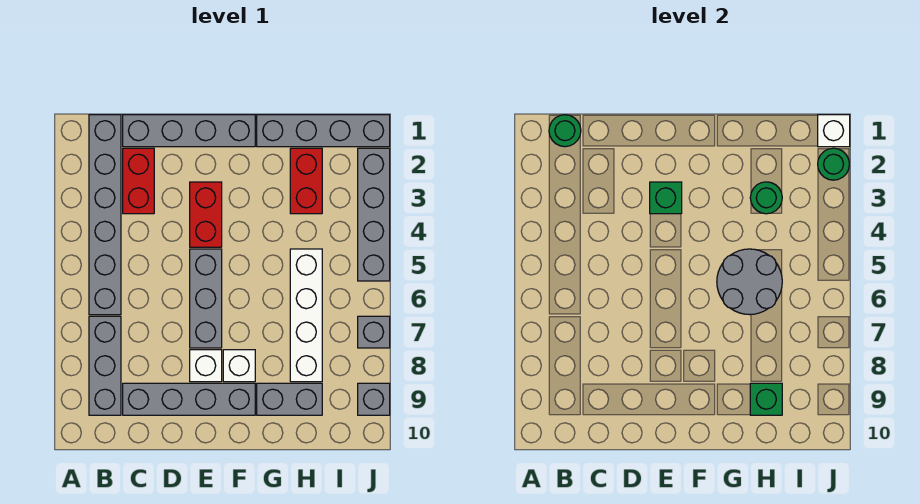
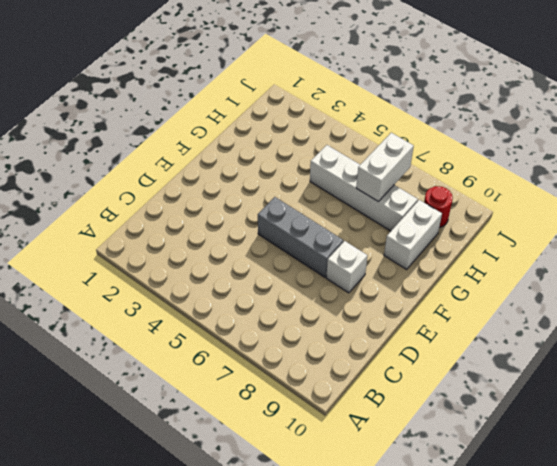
white brick G9:H9 level 1 -> grey brick G9:H9 level 1
white brick H7:I7 level 2 -> none
red round brick I9 level 1 -> none
none -> grey brick B1:B6 level 1
none -> grey brick B7:B9 level 1
none -> grey brick C1:F1 level 1

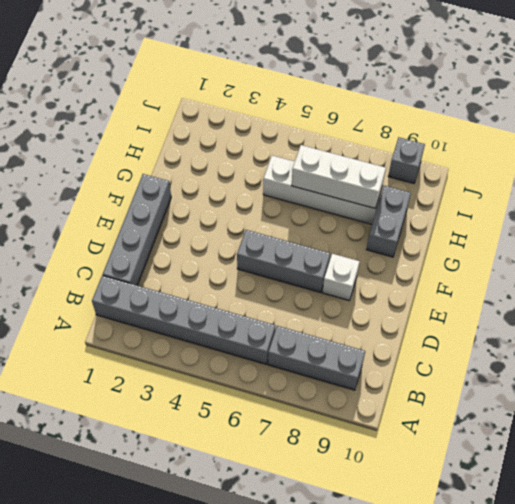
white brick H6:H8 level 2 -> grey round brick G5:H6 level 2
none -> red brick C2:C3 level 1
none -> grey brick C9:F9 level 1
none -> red brick E3:E4 level 1

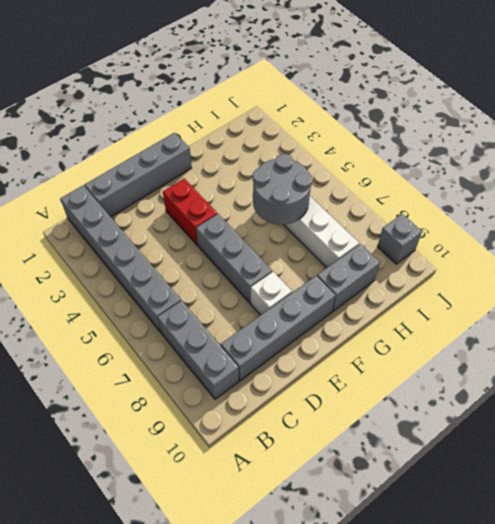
none -> red brick C2:C3 level 1
none -> white brick F8 level 1
none -> grey brick G1:J1 level 1

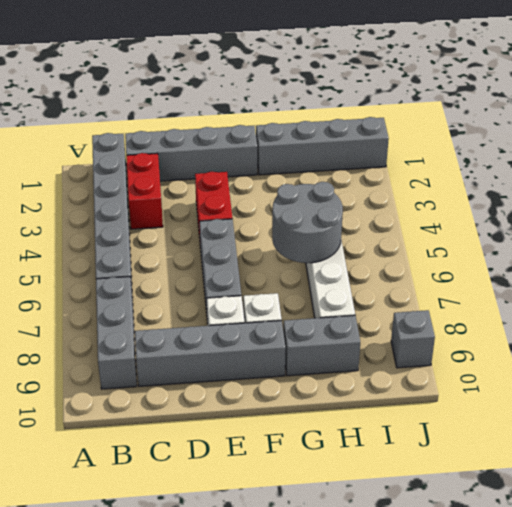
none -> red brick H2:H3 level 1
none -> grey brick J2:J5 level 1
none -> grey brick J7 level 1

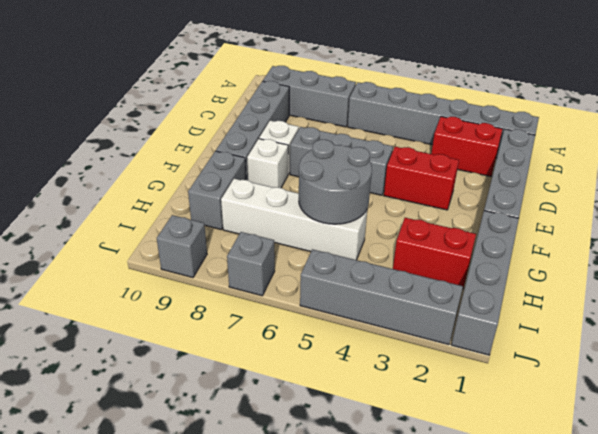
none -> green round brick B1 level 2
none -> green brick E3 level 2
none -> green round brick H3 level 2

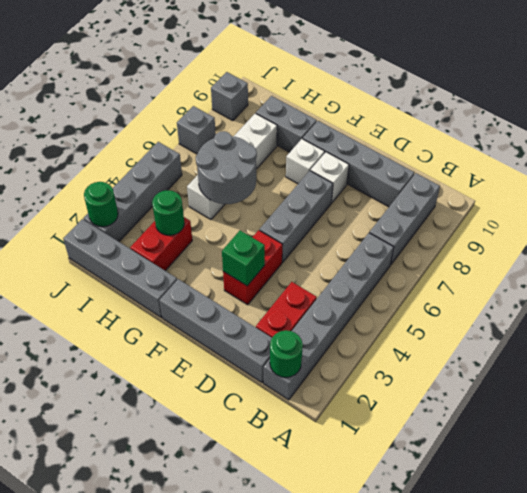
none -> green brick H9 level 2
none -> white brick J1 level 2

